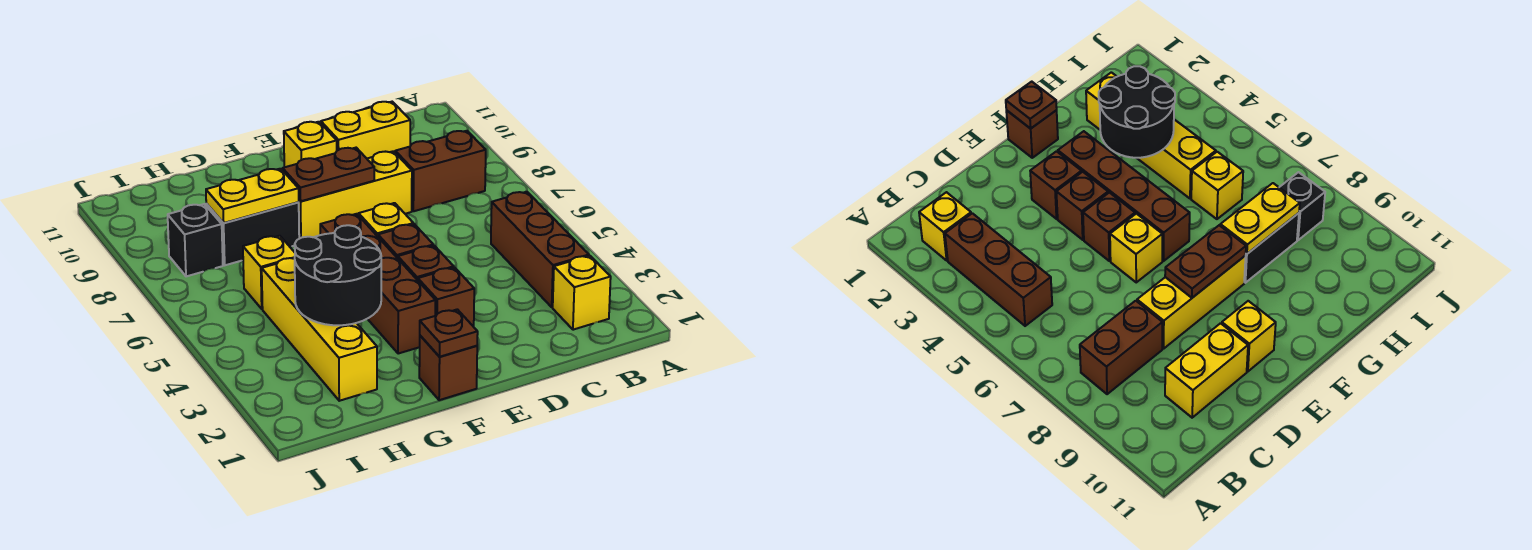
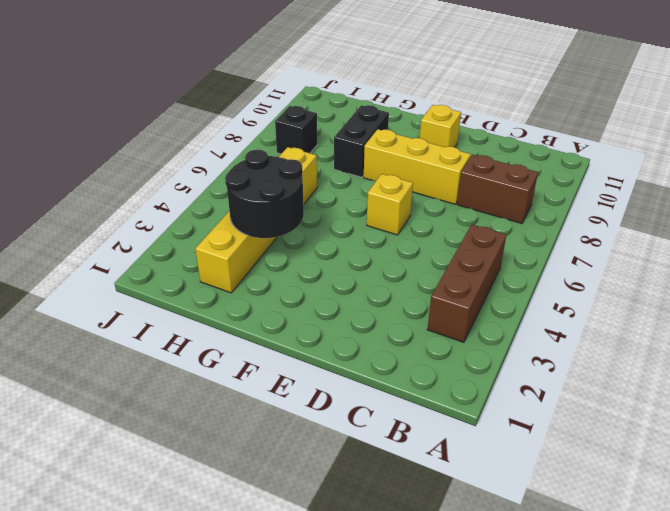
black brick G8:G9 level 1 -> black brick G8:H8 level 1
none -> yellow brick B2 level 1
none -> yellow brick C10:D10 level 1
none -> brown brick E3 level 1

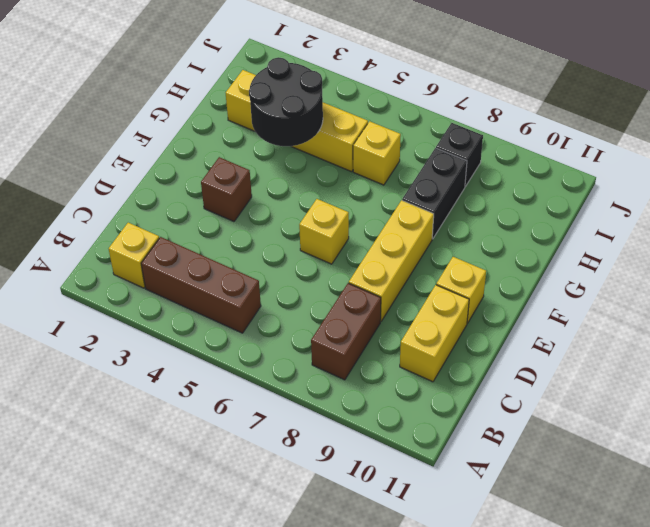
none -> brown brick E4 level 1
none -> brown brick E5 level 1
none -> brown brick F1 level 1

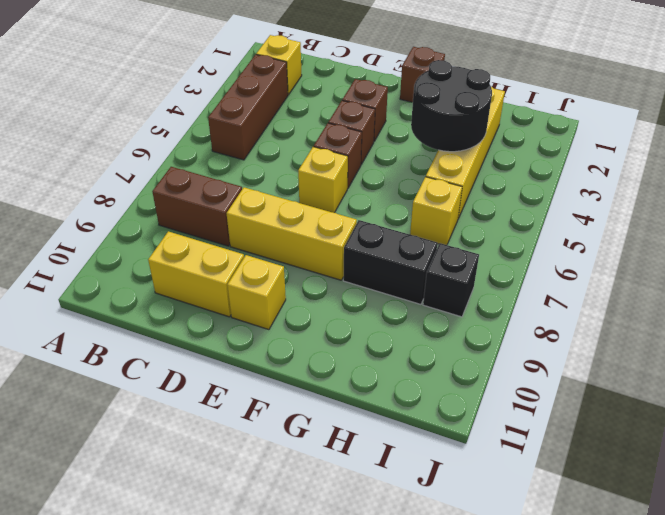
none -> brown brick F3:F6 level 1
none -> brown plate E8:F8 level 2
none -> brown plate F1 level 2

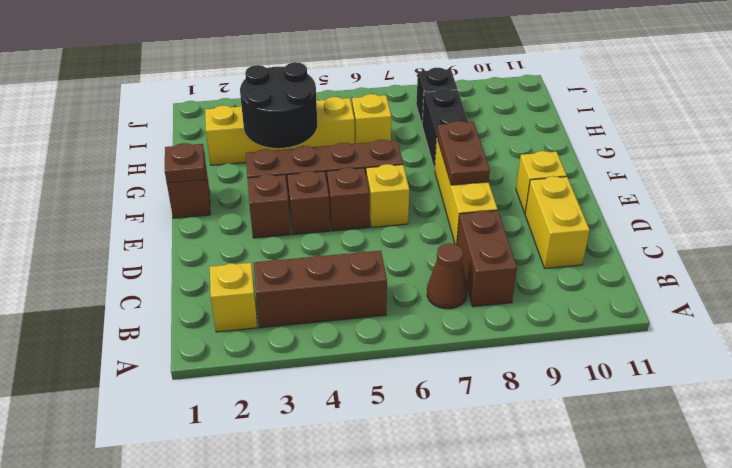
brown cone B7 level 1 -> none
none -> yellow plate G8:H8 level 2

